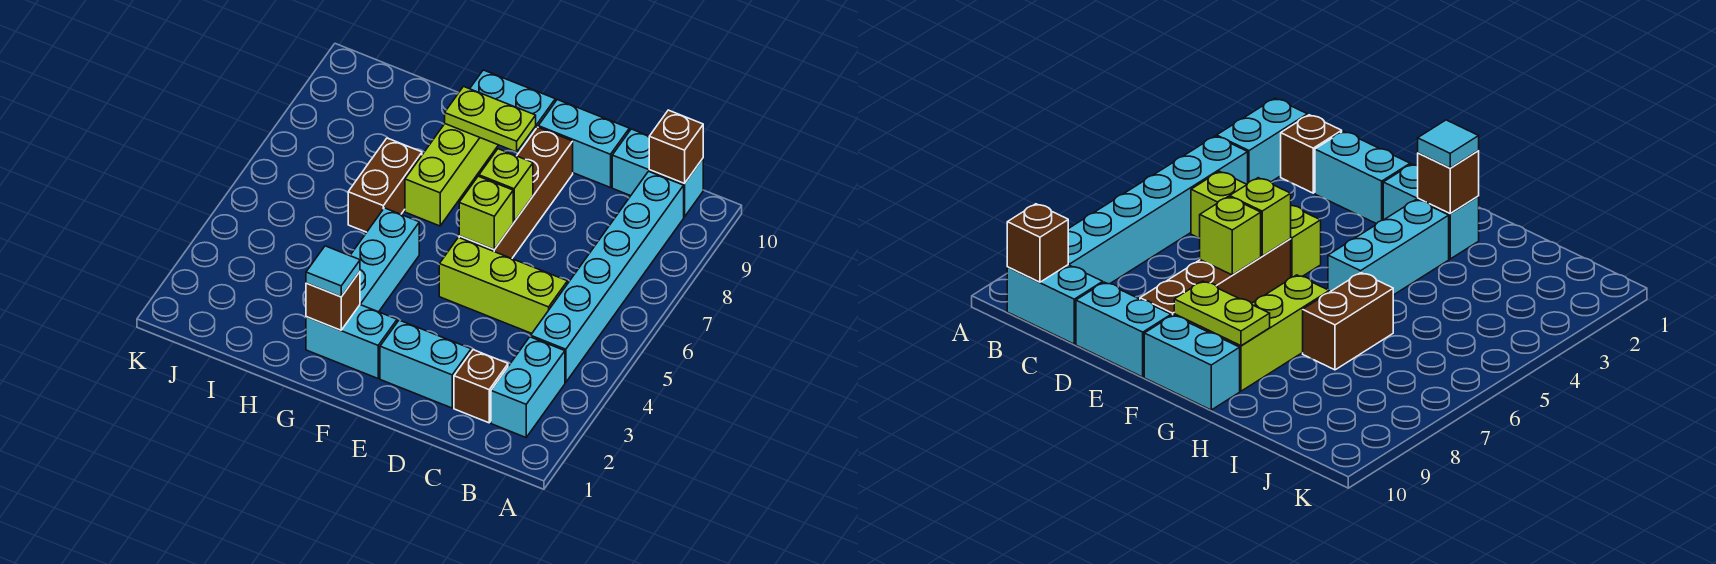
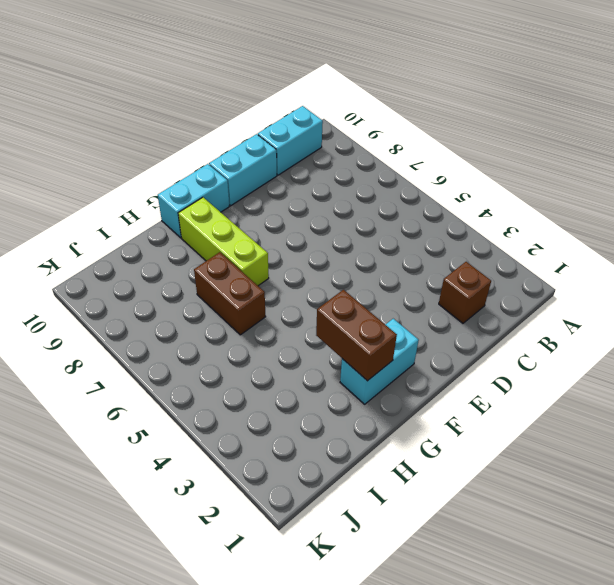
brown brick G2:G3 level 2 -> brown brick G2 level 2
none -> cyan brick B2:B3 level 1
none -> cyan brick B4:B9 level 1
none -> lime brick C5:E5 level 1

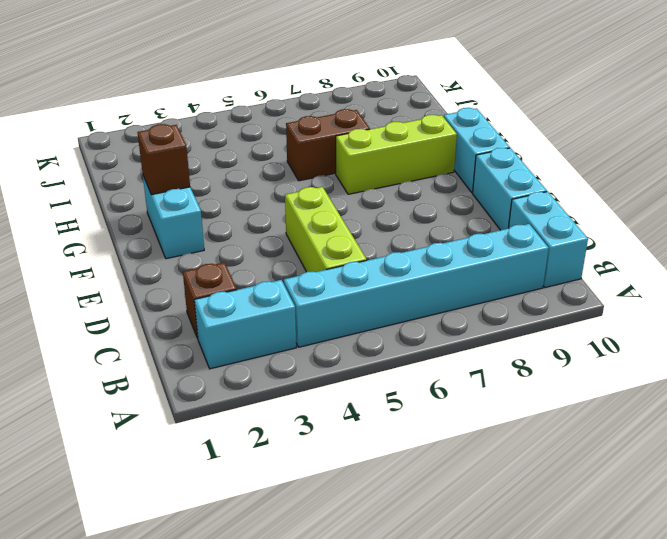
none -> cyan brick D2:E2 level 1
none -> brown brick E6:E9 level 1
none -> cyan brick G3:G5 level 1

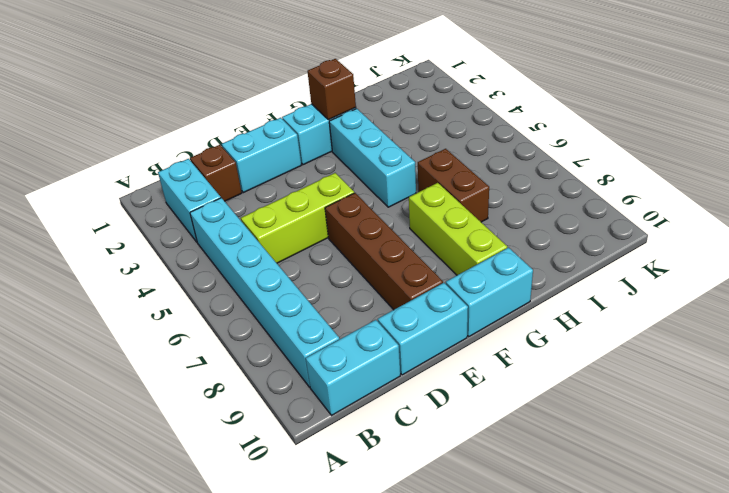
none -> brown brick B10 level 2
none -> lime brick E6 level 2
none -> lime brick E7 level 2

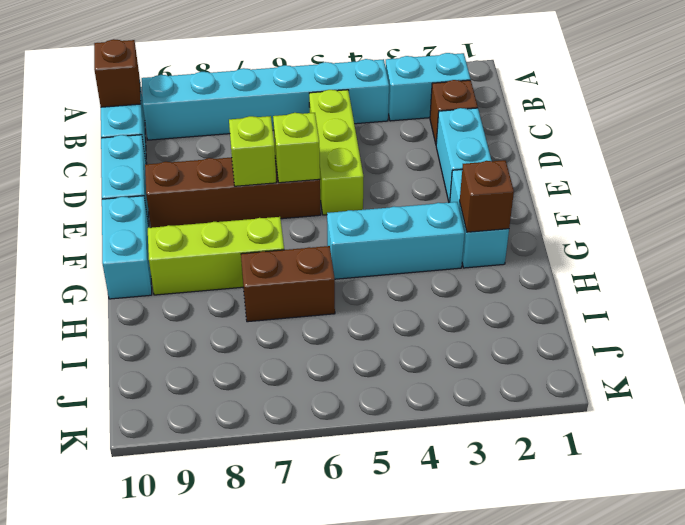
none -> lime plate F9:G9 level 2
none -> cyan tile G2 level 3

